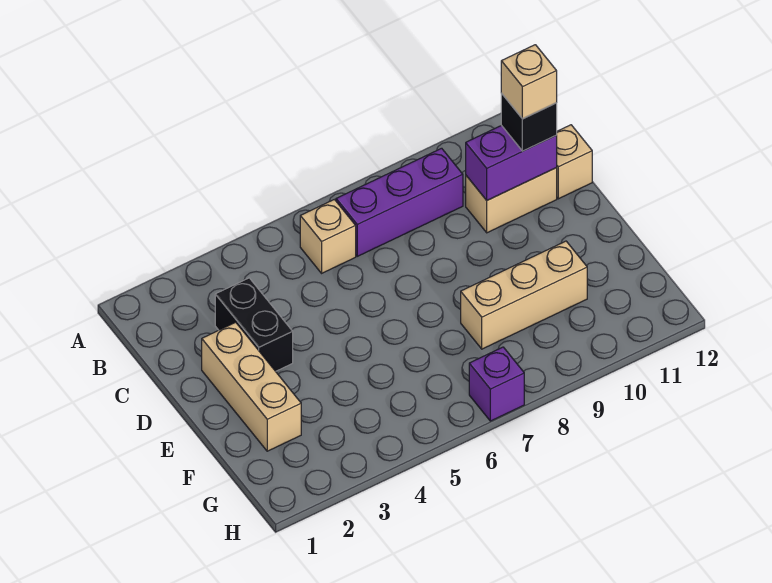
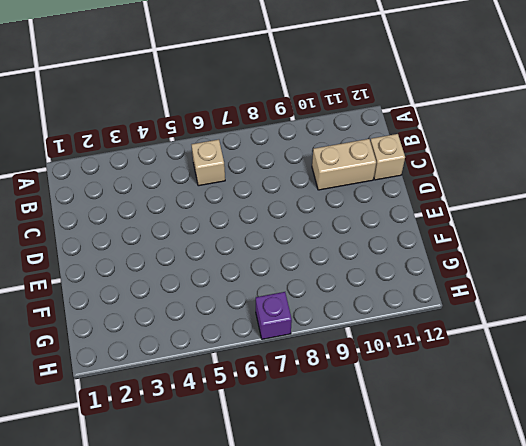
none -> purple brick B7:B9 level 1
none -> black brick C3:D3 level 1

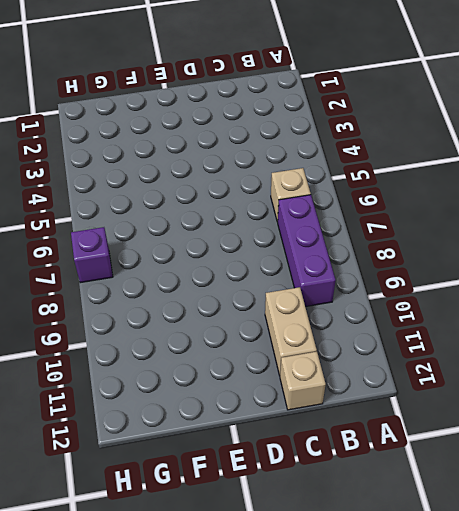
none -> black brick C3:D3 level 1
none -> tan brick D2:F2 level 1

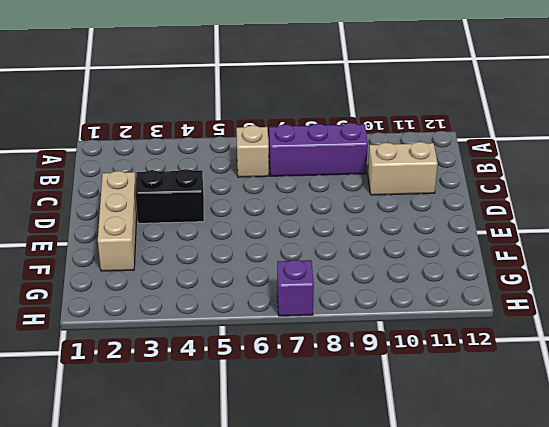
black brick D3:D4 level 1 -> black brick C3:D3 level 1
none -> tan brick C12 level 1
none -> tan brick F8:F10 level 1

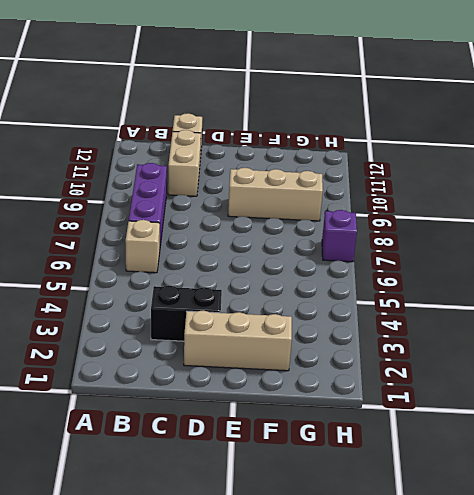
tan brick E9:G9 level 1 -> tan brick F8:F10 level 1
none -> purple brick C10:C11 level 2
none -> black brick C11 level 3

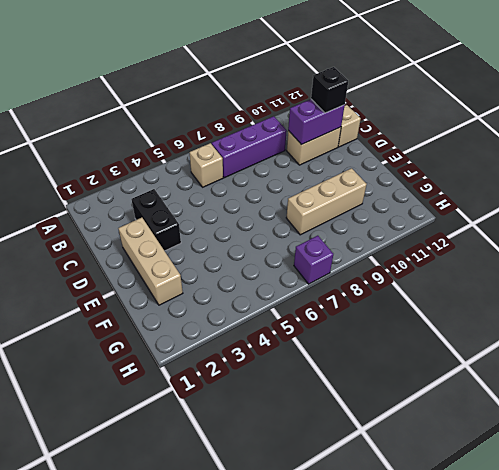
none -> tan brick C11 level 4

